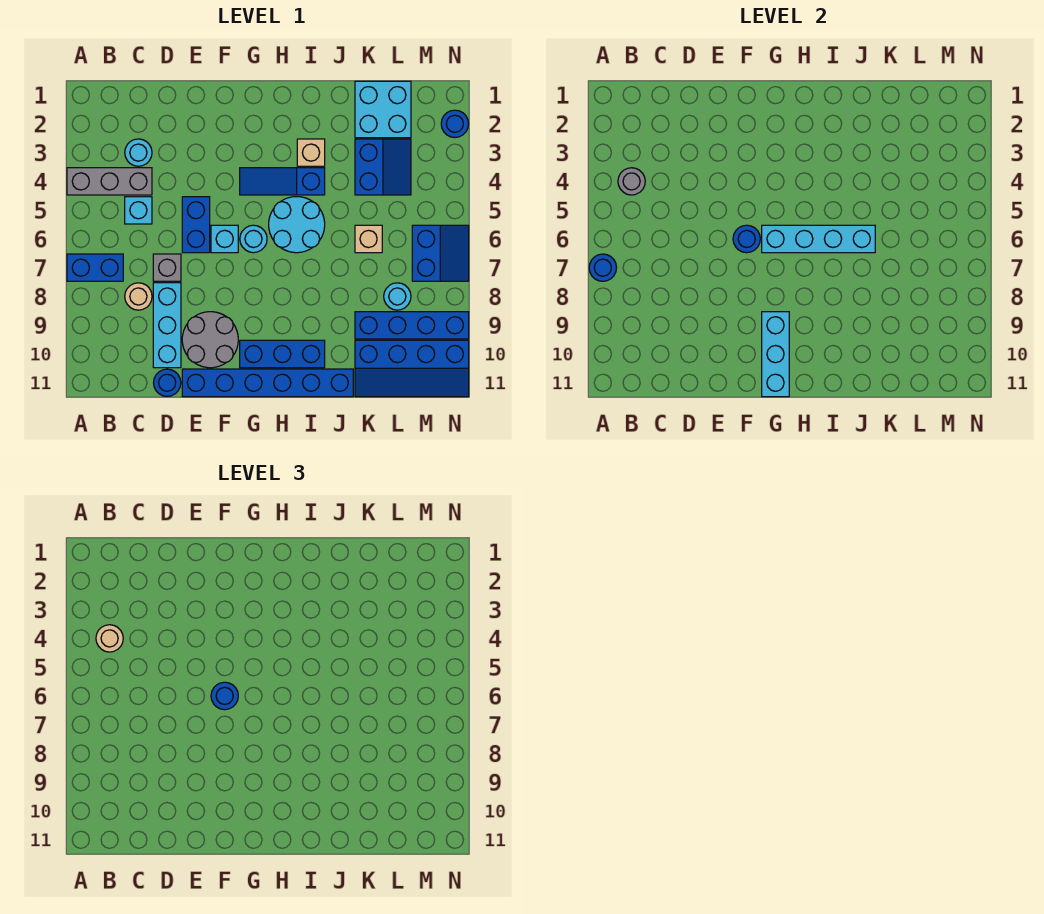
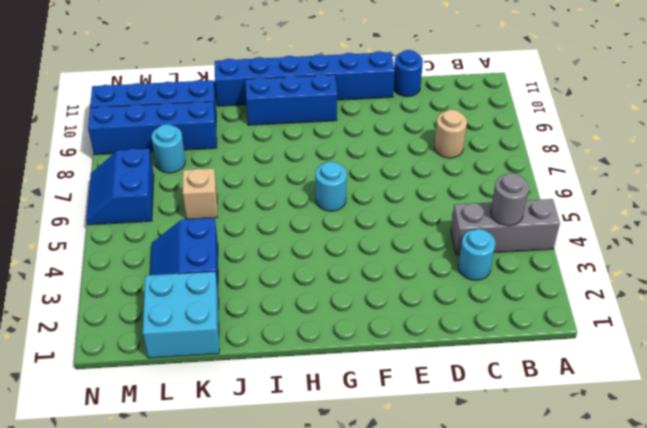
none -> blue brick A7:B7 level 1
none -> cyan brick C5 level 1
none -> grey brick D7 level 1
none -> cyan brick D8:D10 level 1

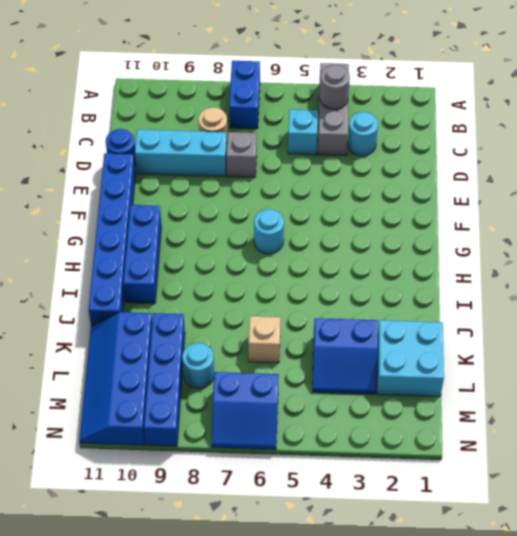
none -> blue brick E5:E6 level 1
none -> grey round brick E9:F10 level 1
none -> cyan brick F6 level 1
none -> blue slope G4:I4 level 1 top I

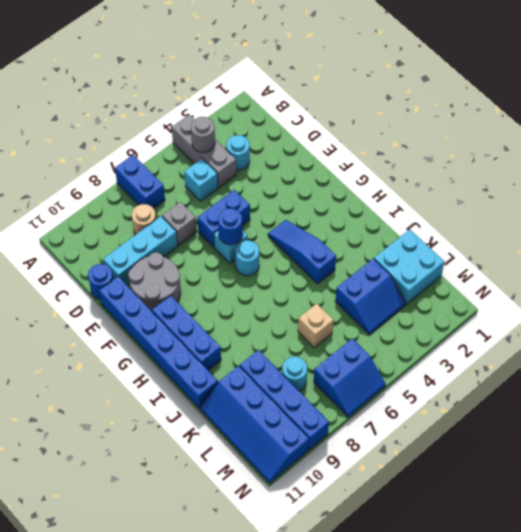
none -> cyan round brick H5:I6 level 1
none -> tan brick I3 level 1
none -> blue round brick N2 level 1
none -> blue round brick A7 level 2

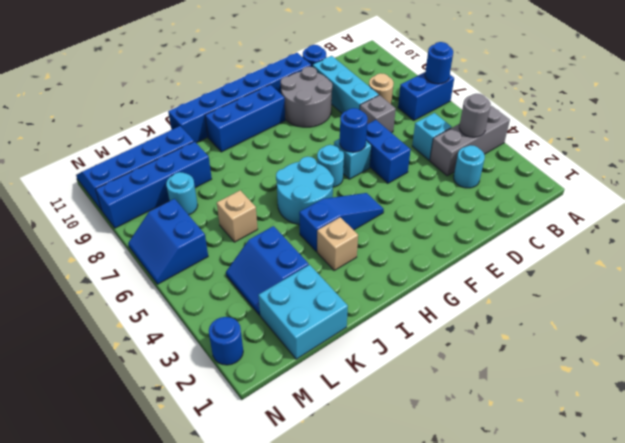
none -> cyan brick G6:J6 level 2
none -> cyan brick G9:G11 level 2
none -> tan round brick B4 level 3
none -> blue round brick F6 level 3

